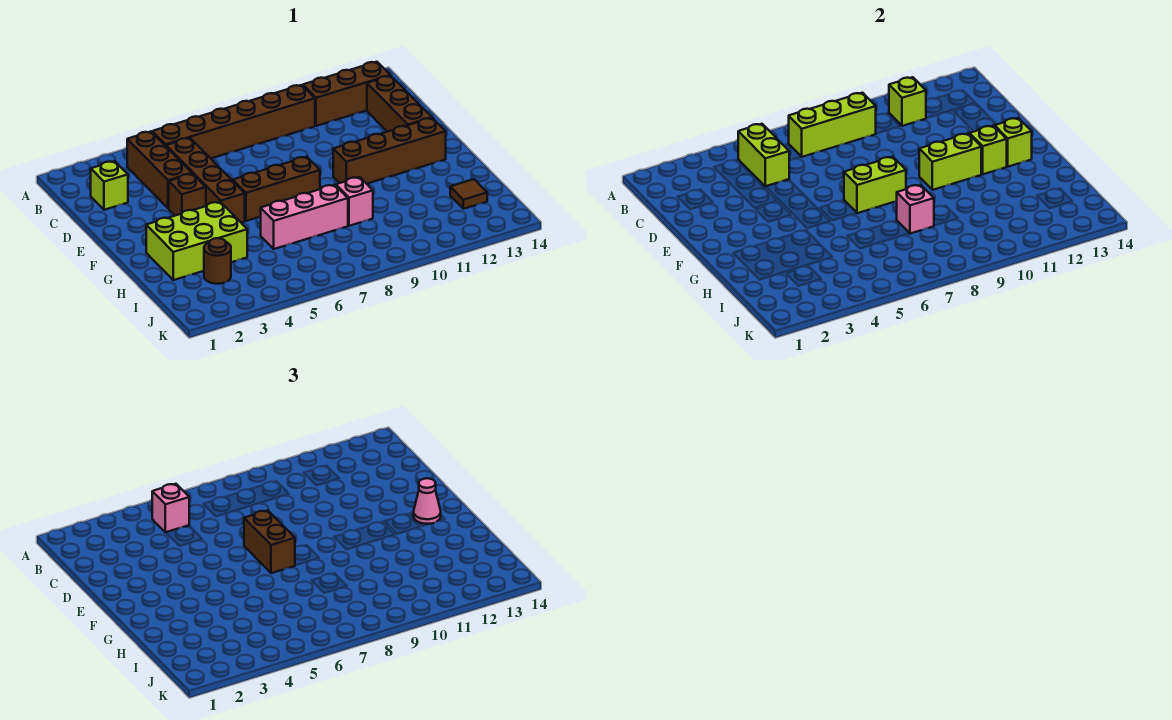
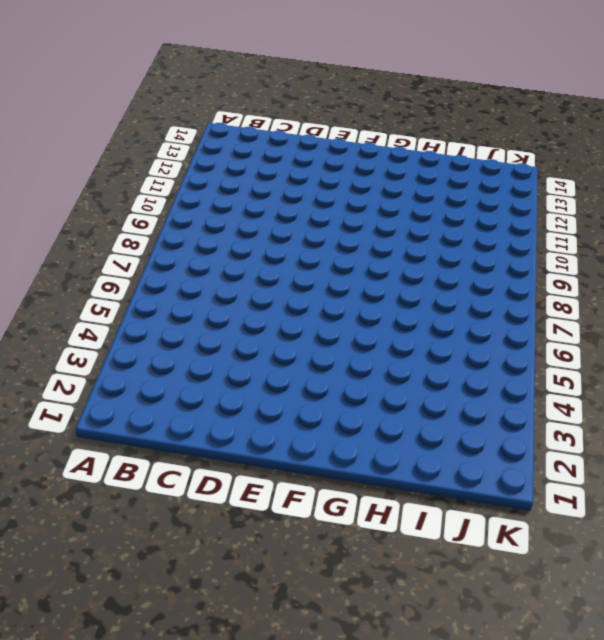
none -> brown brick B4:D4 level 1
none -> brown brick B5:B10 level 1
none -> brown brick B11:B13 level 1

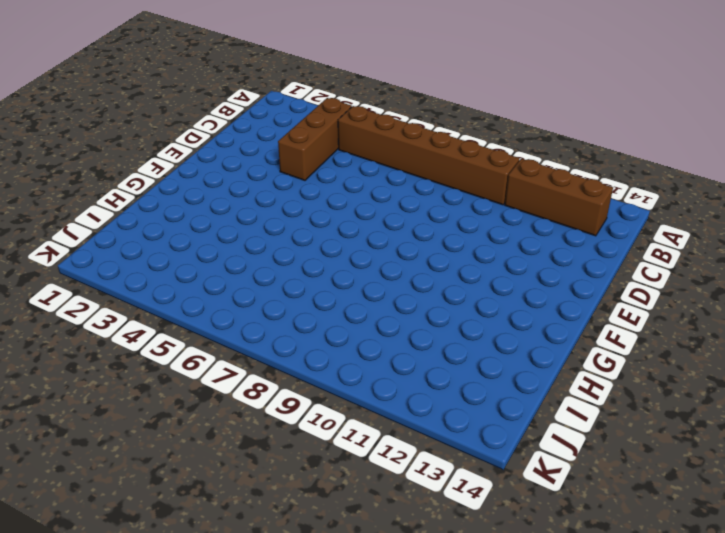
none -> lime brick C2 level 1
none -> brown brick C5:F5 level 1
none -> brown brick C13:E13 level 1

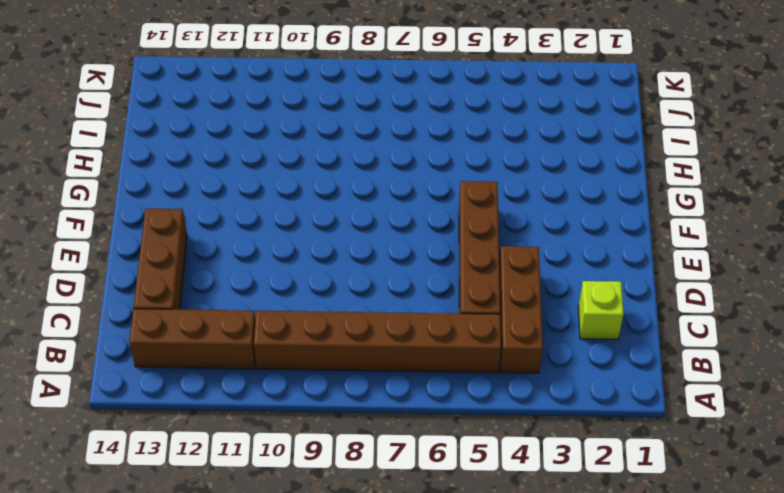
none -> brown brick E4 level 1
none -> brown brick F6:F8 level 1
none -> brown brick F10:F13 level 1

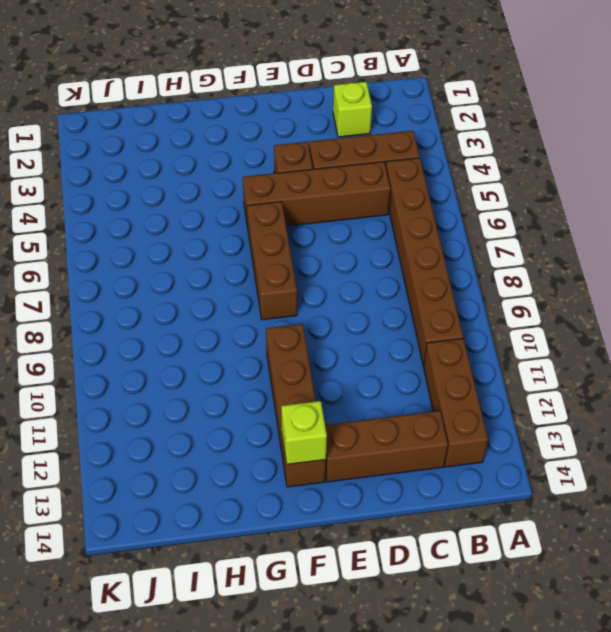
none -> lime brick G2:H4 level 1
none -> pink brick H6:H8 level 1
none -> pink brick H9 level 1

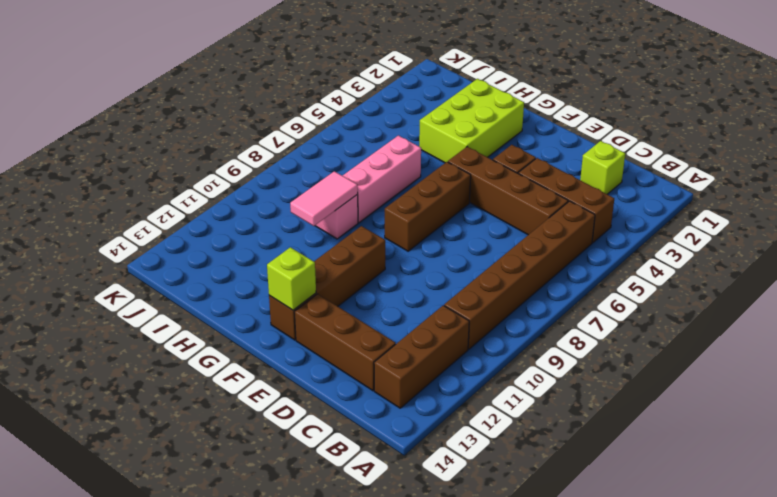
pink tile H9:H10 level 2 -> none
none -> brown round brick I3 level 1
none -> brown tile I13 level 1
none -> lime brick B5:C5 level 2

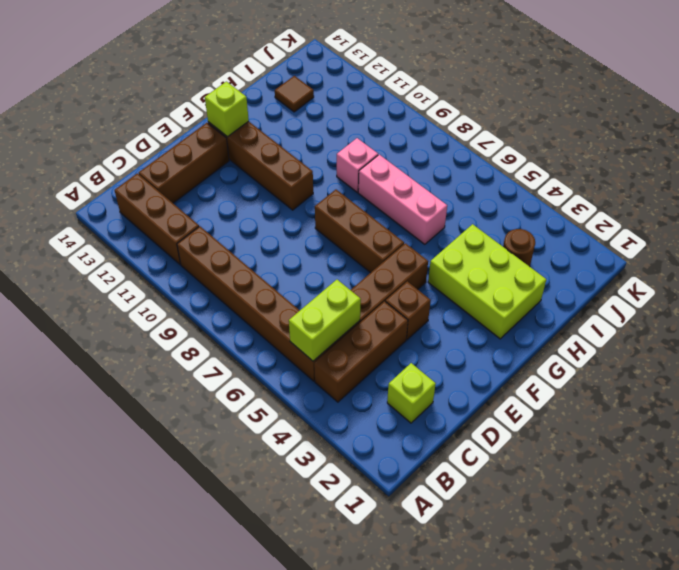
none -> lime brick B7:B9 level 2
none -> lime brick B11 level 2
none -> lime brick F7:F8 level 2

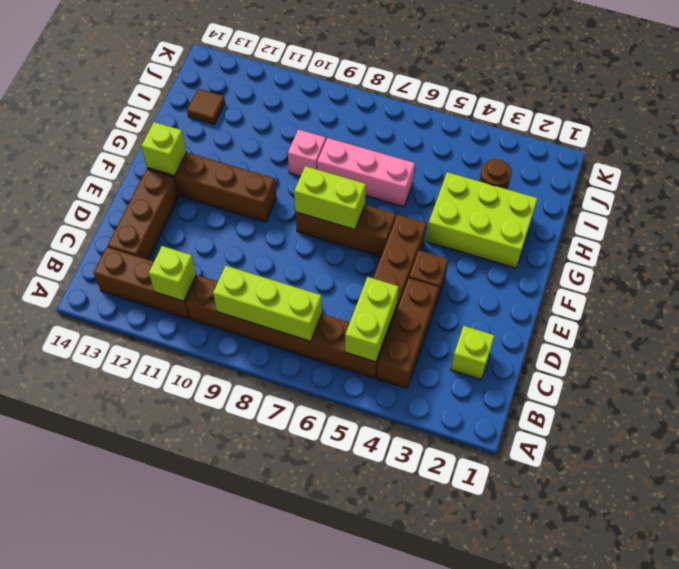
none -> lime brick F10:F11 level 2
none -> lime brick F12 level 2
none -> pink brick H8 level 2

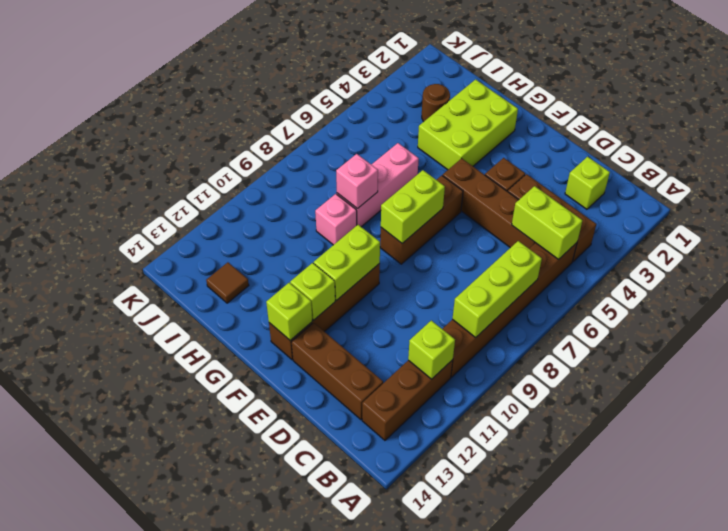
none -> pink brick B5 level 3
none -> brown brick E7:F7 level 3
none -> pink cone F13 level 3

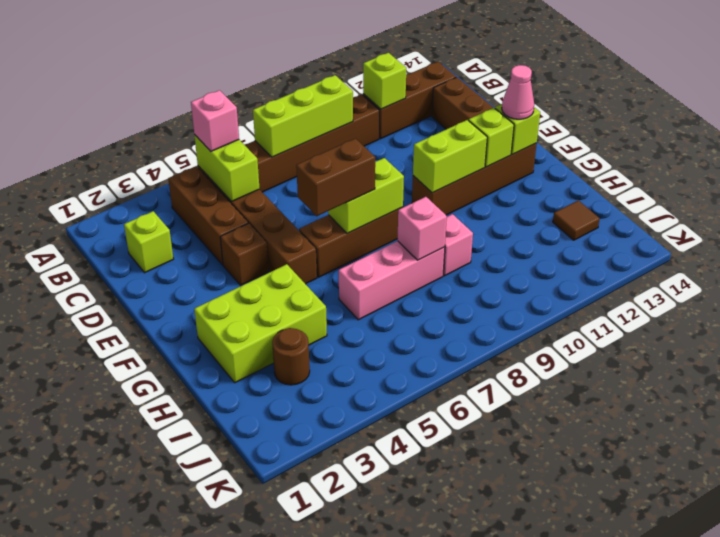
brown brick F6:F7 level 3 -> brown brick E7:F7 level 3

